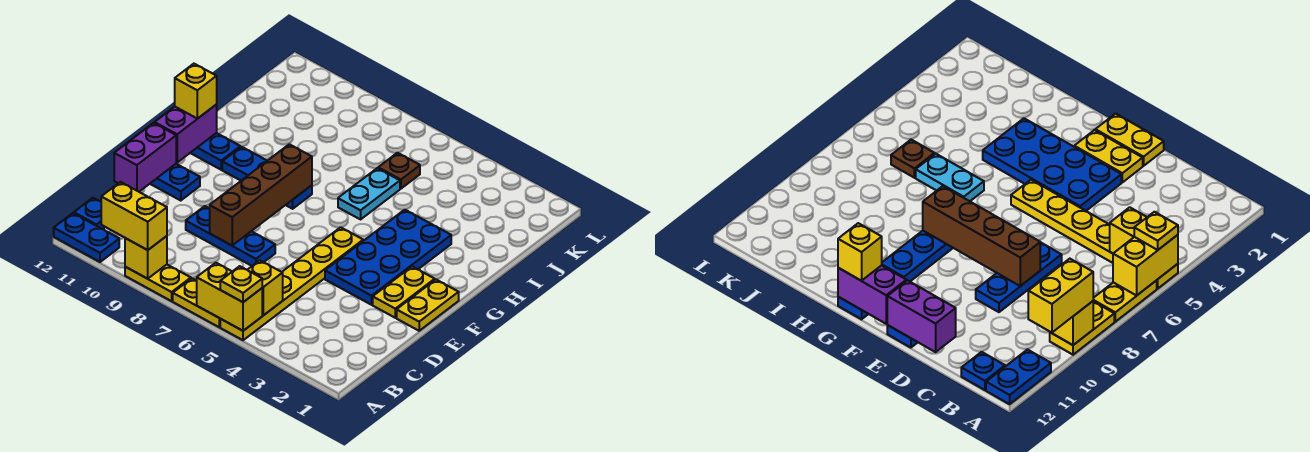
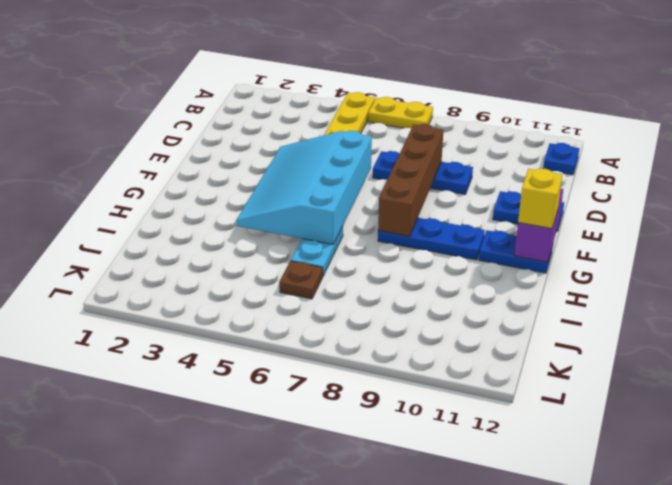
cyan slope E4:H6 level 2 top 6 -> none
none -> yellow plate A8:A9 level 1
none -> blue plate A11:A12 level 1
none -> yellow plate E1:F1 level 1

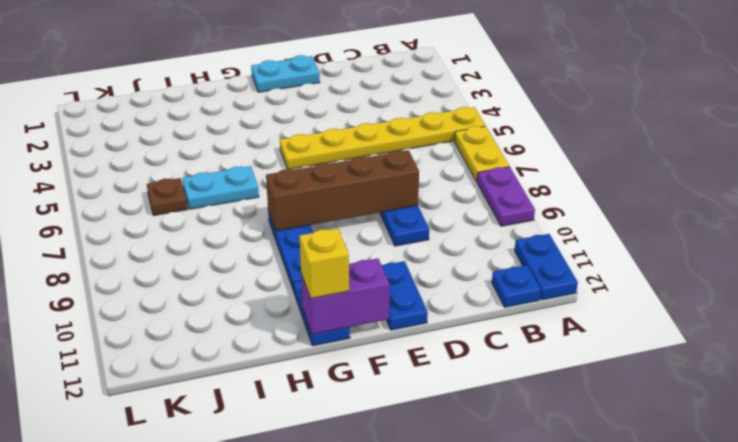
purple plate A8:A9 level 1 -> yellow plate A8:A9 level 1
cyan plate E1:F1 level 1 -> yellow plate E1:F1 level 1
none -> yellow plate E2:F2 level 1
none -> blue plate E3:H4 level 1
none -> yellow brick A5:A6 level 2

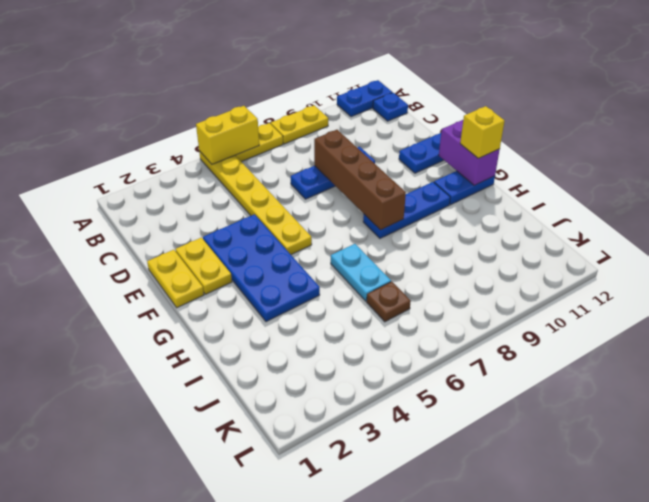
none -> yellow brick A9 level 2
none -> yellow brick B5 level 2
none -> purple brick D12:E12 level 2

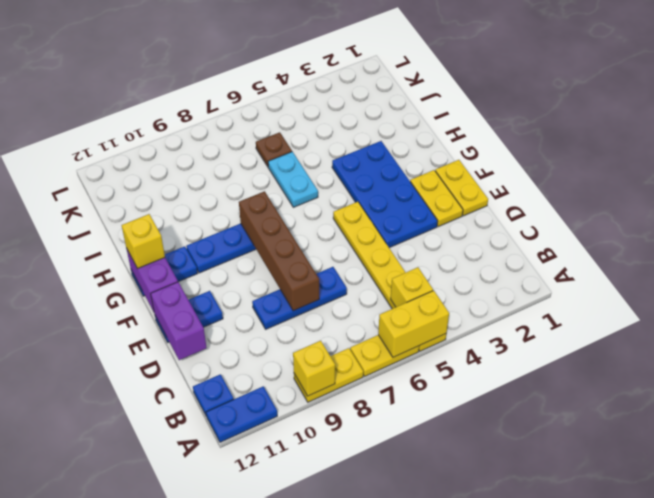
none -> yellow plate A5 level 3
none -> yellow brick A9:A10 level 3

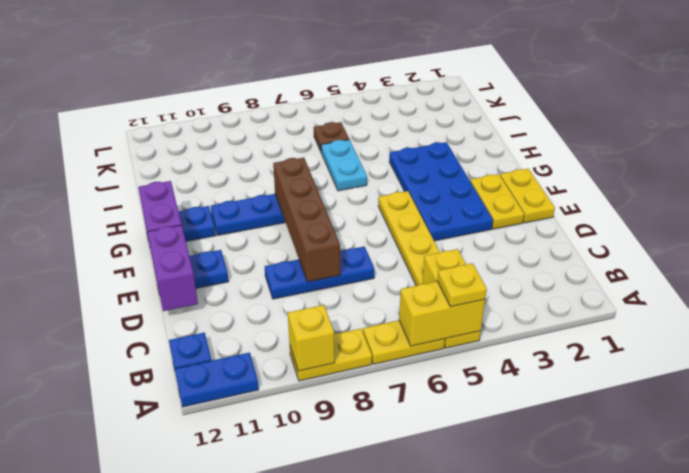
none -> yellow brick A9:A10 level 3
none -> yellow brick G12 level 3

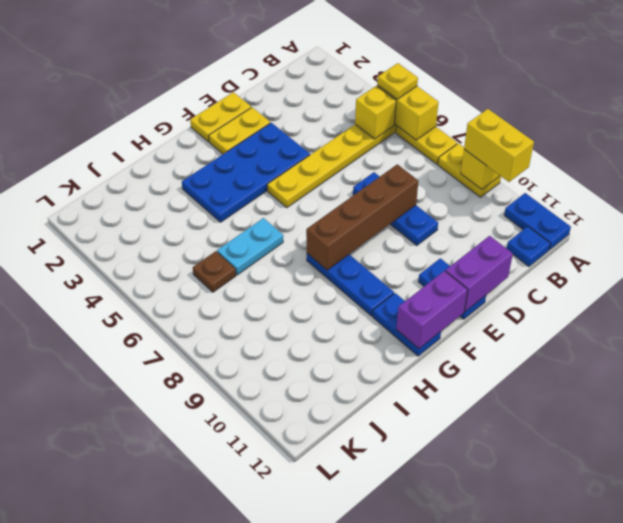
none -> yellow brick G12 level 3

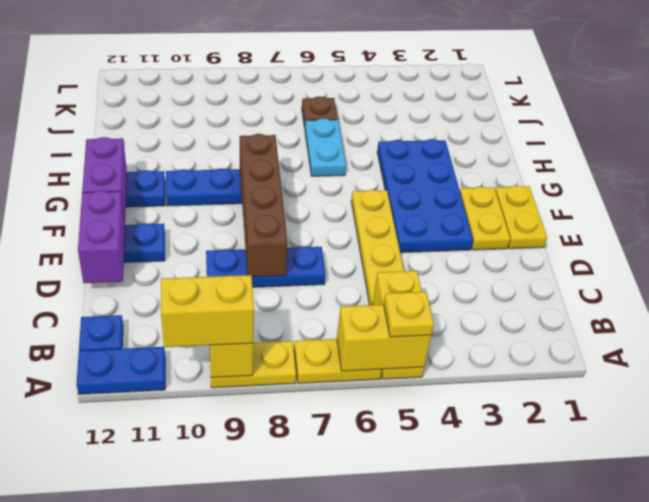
none -> yellow brick G12 level 3

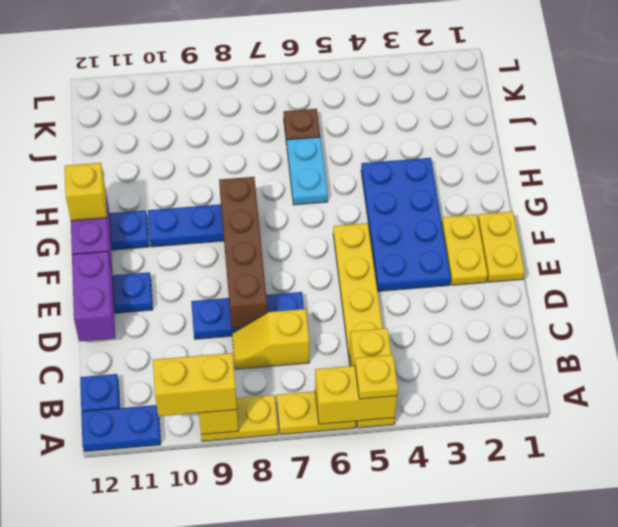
yellow slope C7:C8 level 1 top 7 -> none

